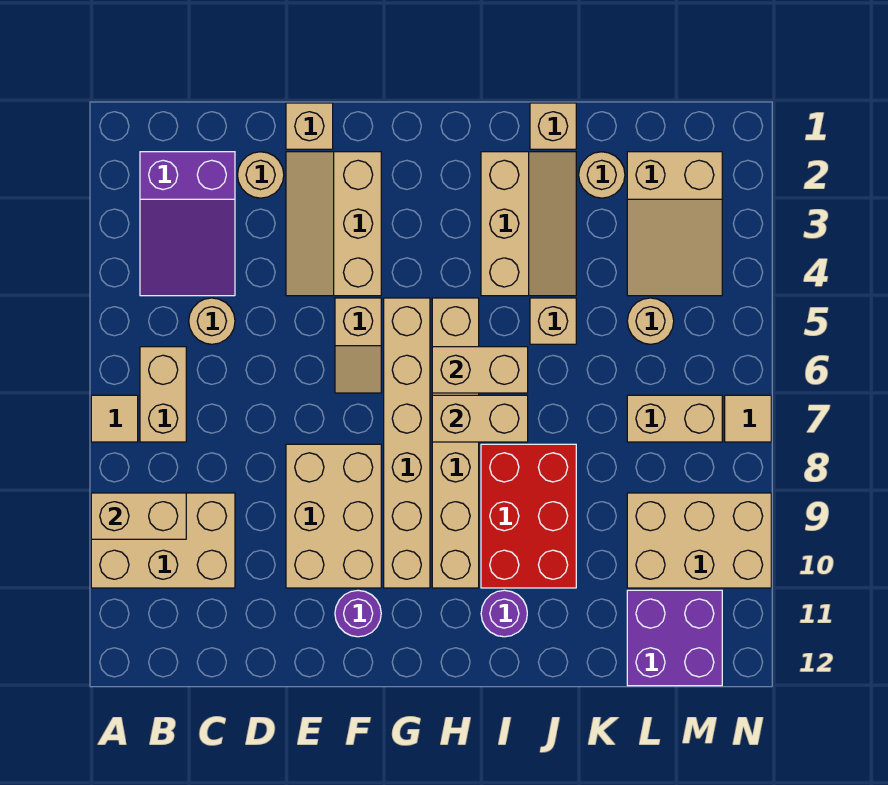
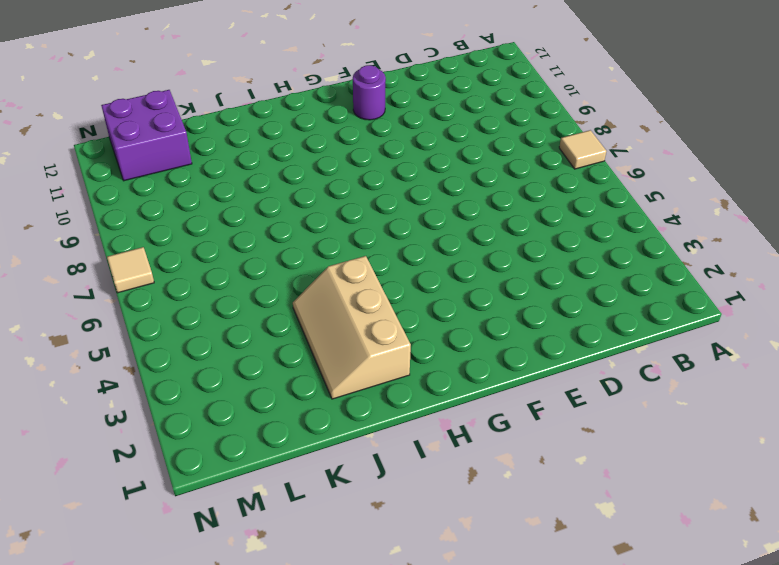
none -> tan brick A9:C10 level 1
none -> purple slope B2:C4 level 1 top 2
none -> tan brick B6:B7 level 1

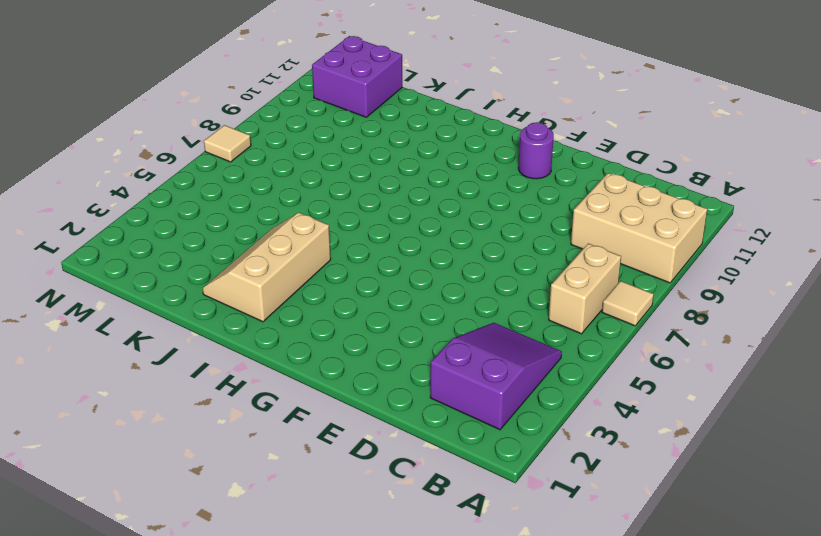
none -> tan round brick C5 level 1
none -> tan round brick D2 level 1
none -> tan brick E1 level 1

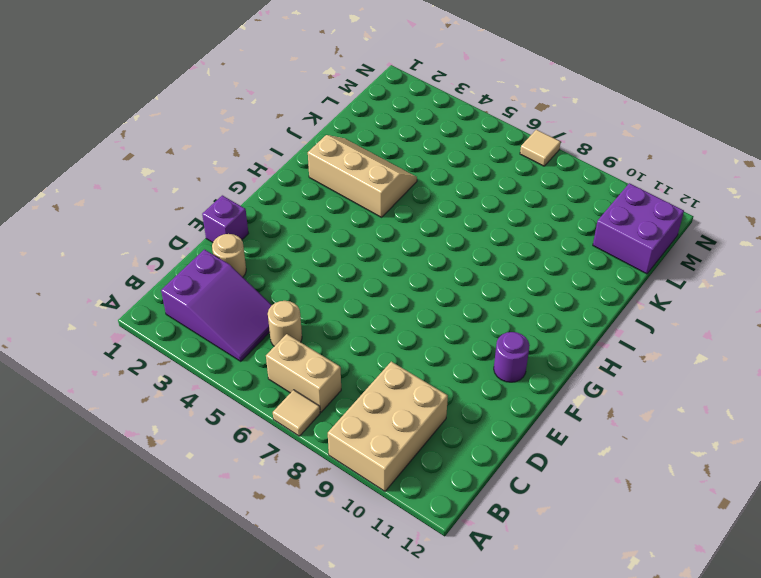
purple brick E1 level 1 -> tan brick E1 level 1
none -> tan slope E2:F4 level 1 top F
none -> tan brick E8:F10 level 1
none -> tan slope F5:F6 level 1 top 5

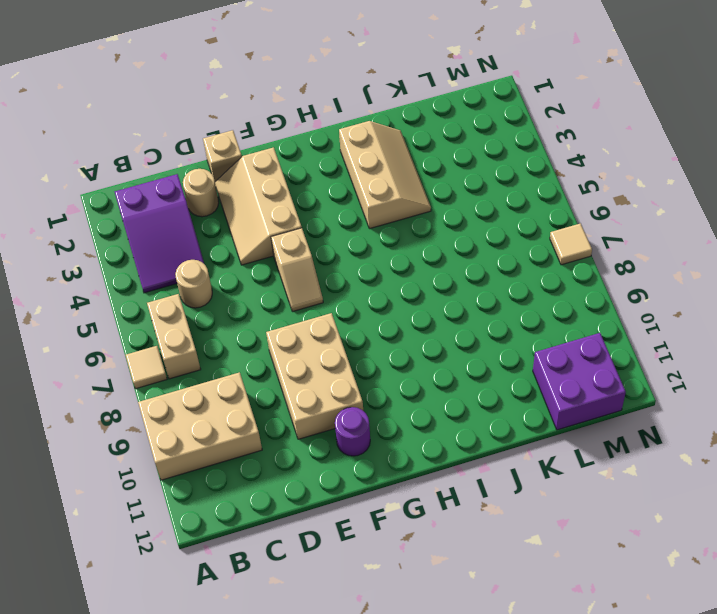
none -> tan brick G5:G10 level 1
none -> tan brick H5:H10 level 1
none -> red brick I8:J10 level 1

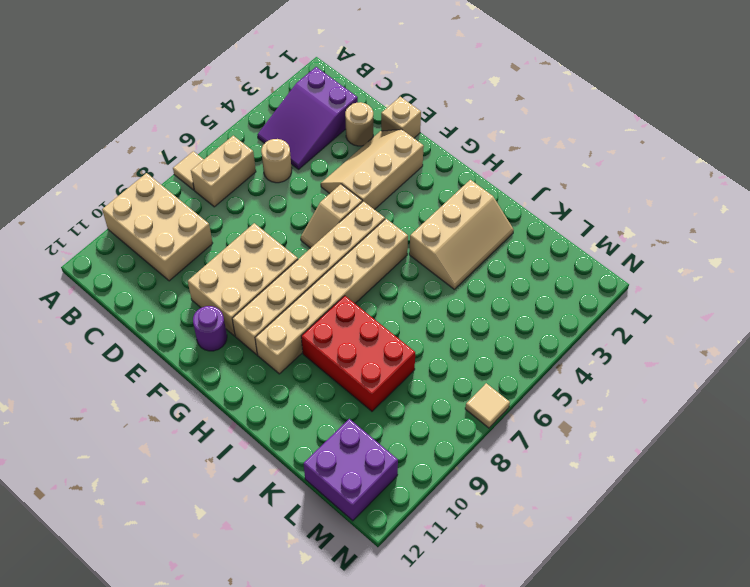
red brick I8:K9 level 1 -> red brick I8:J10 level 1
none -> purple round brick I11 level 1
none -> tan brick J1 level 1
none -> tan brick J5 level 1

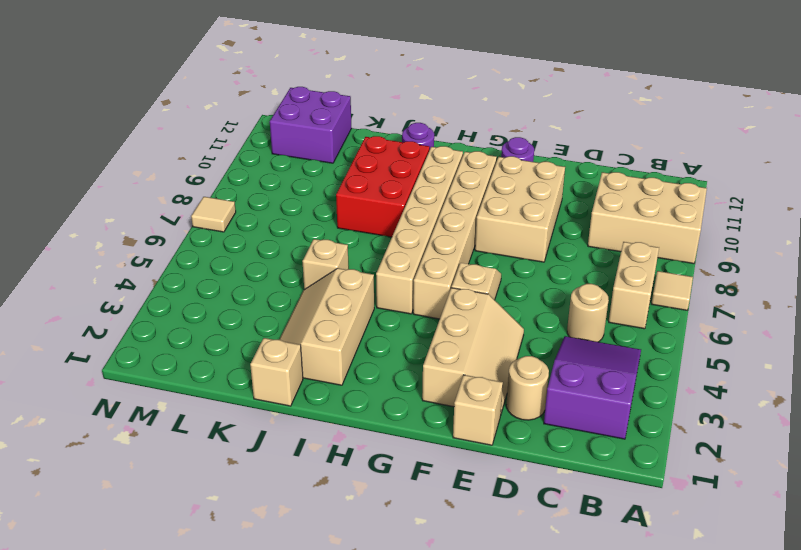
none -> tan round brick K2 level 1
none -> tan slope L2:M4 level 1 top 2
none -> tan round brick L5 level 1

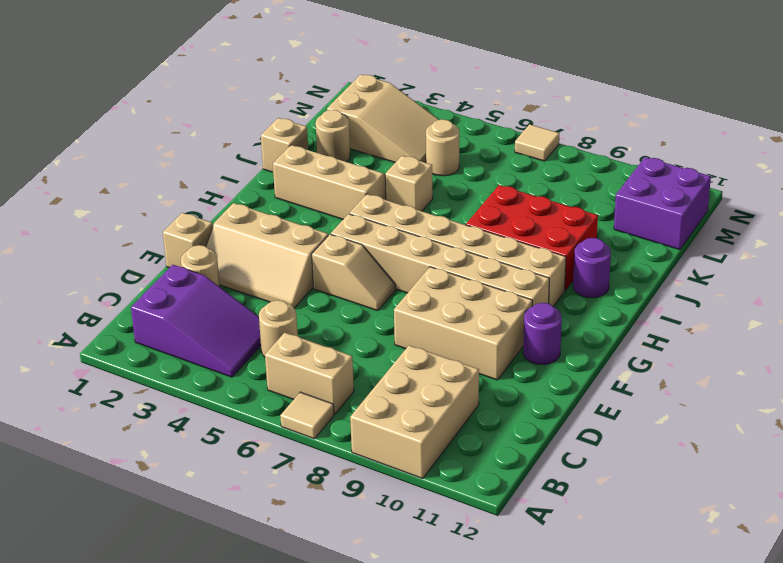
none -> tan brick L7:M7 level 1
none -> tan brick L9:N10 level 1
none -> tan brick A9:B9 level 2

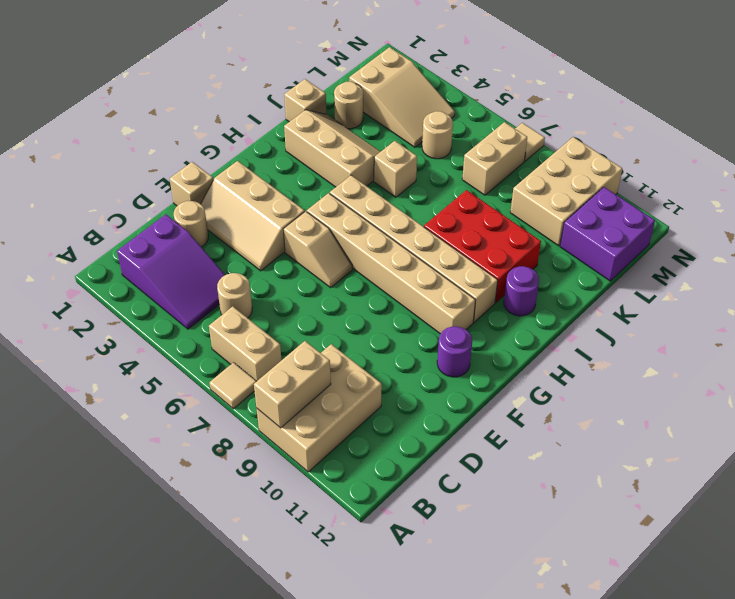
none -> tan brick E8:F10 level 1
none -> tan brick H6:I6 level 2
none -> tan brick H7:I7 level 2

